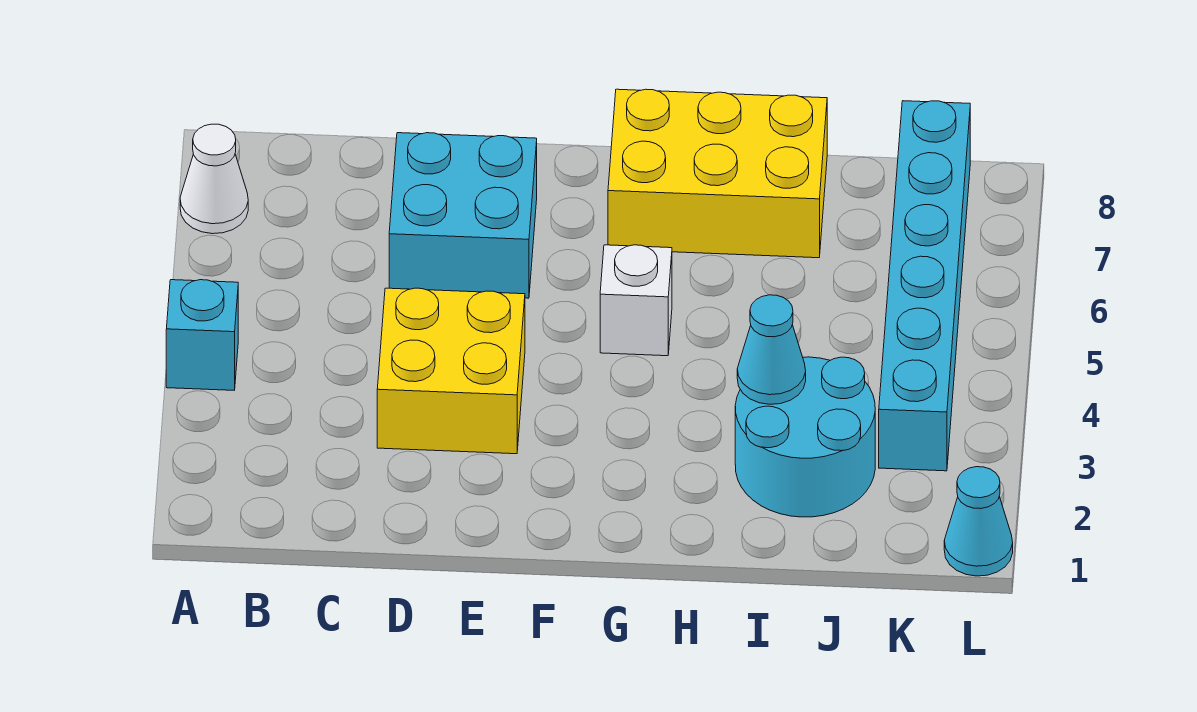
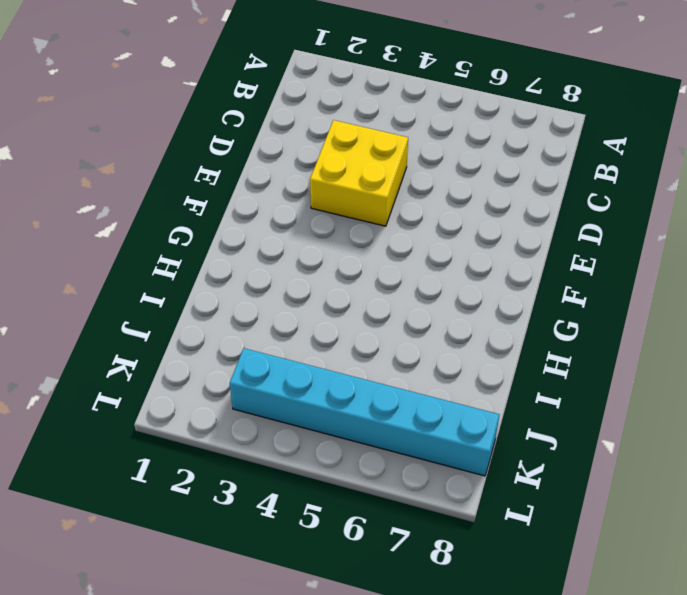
none -> cyan brick A4 level 1
none -> white cone A7 level 1

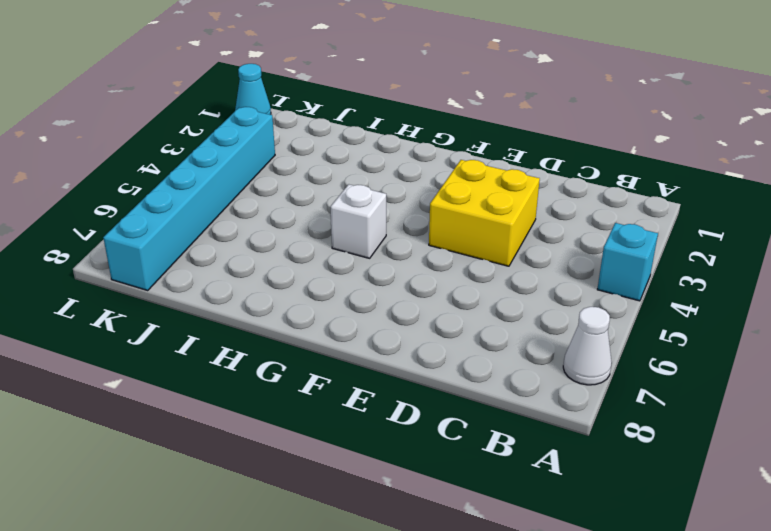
none -> cyan brick D6:E7 level 1
none -> yellow brick G7:I8 level 1

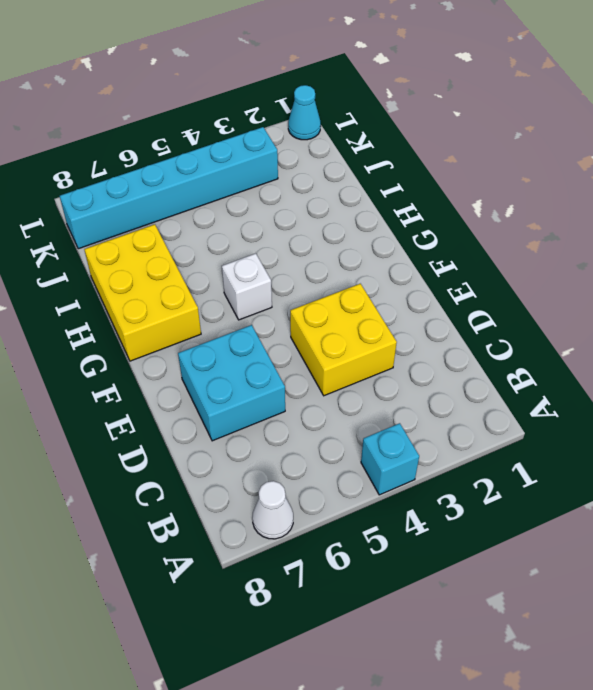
none -> cyan round brick I2:J3 level 1
none -> cyan cone I3 level 2

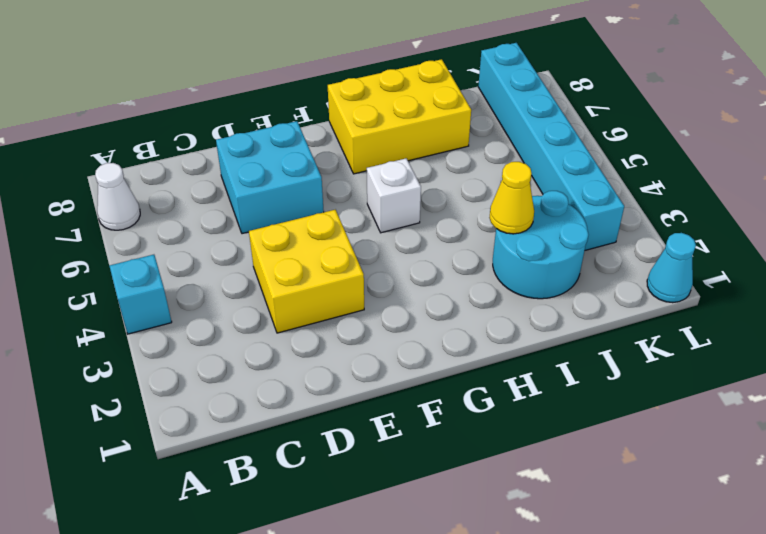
yellow cone I3 level 2 -> cyan cone I3 level 2

